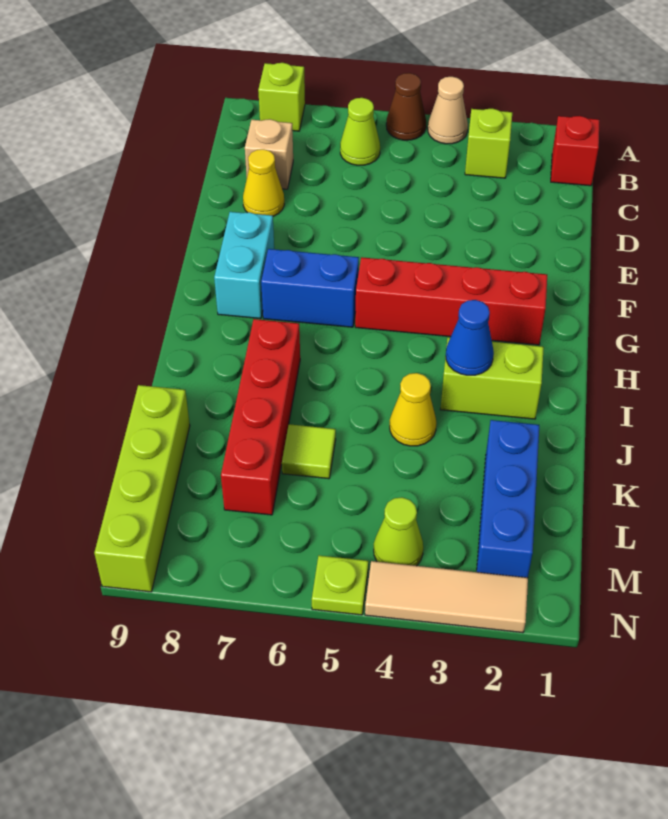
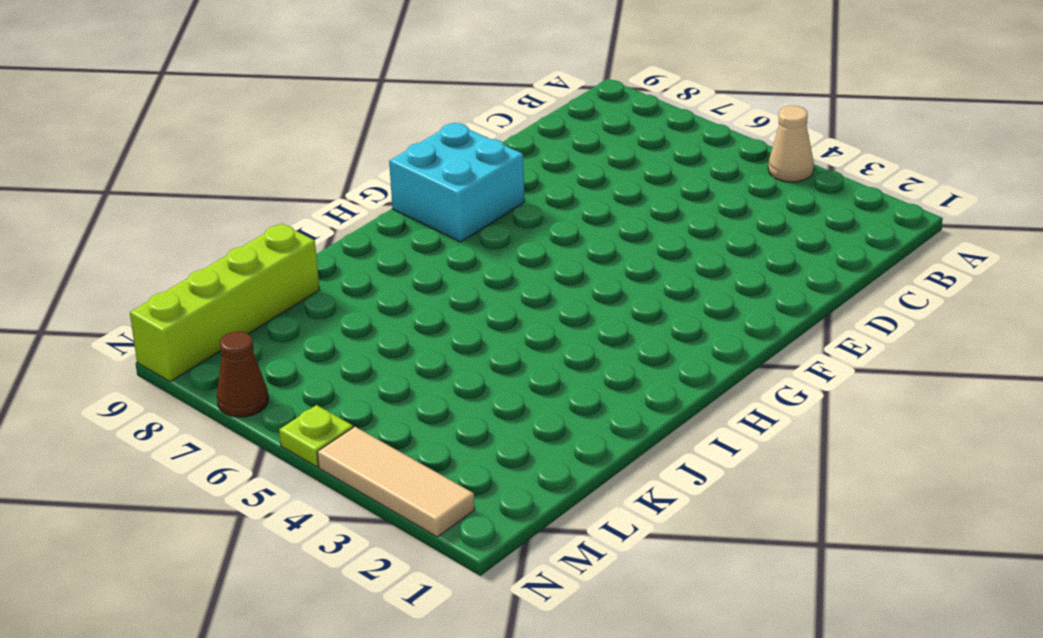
cyan brick F8:G9 level 1 -> cyan brick F8:G8 level 1
brown cone N7 level 1 -> brown cone A5 level 1
none -> lime brick A8 level 1
none -> red brick B1 level 1
none -> lime brick B3 level 1

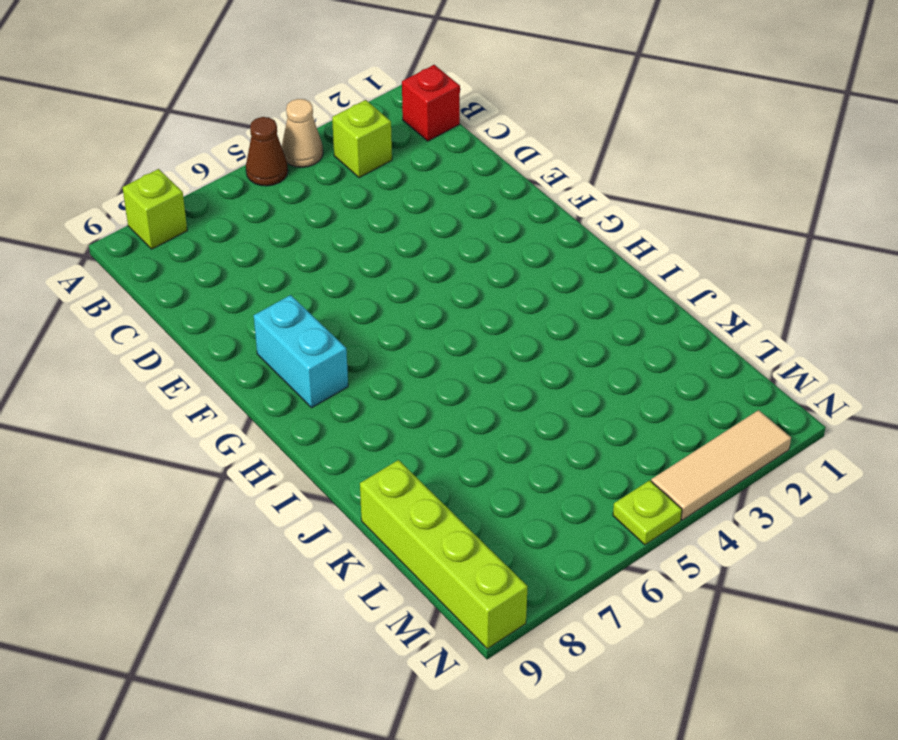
none -> lime cone B6 level 1
none -> tan brick C8 level 1
none -> yellow cone D8 level 1

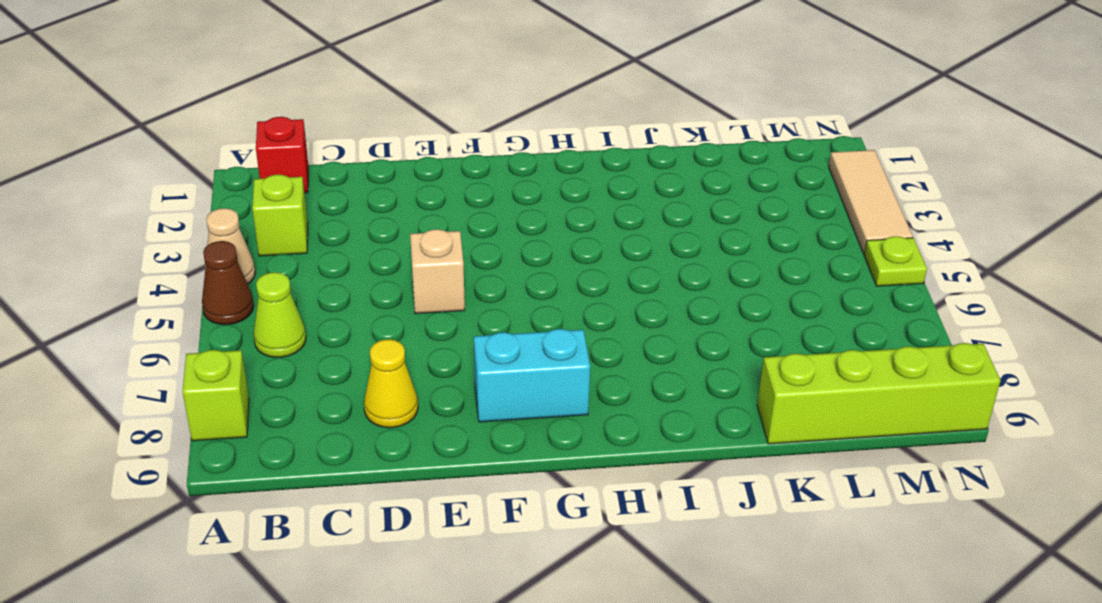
tan brick E5 level 1 -> tan brick C8 level 1
none -> red brick G2:G5 level 1
none -> blue brick G6:G7 level 1
none -> lime brick I2:I3 level 1

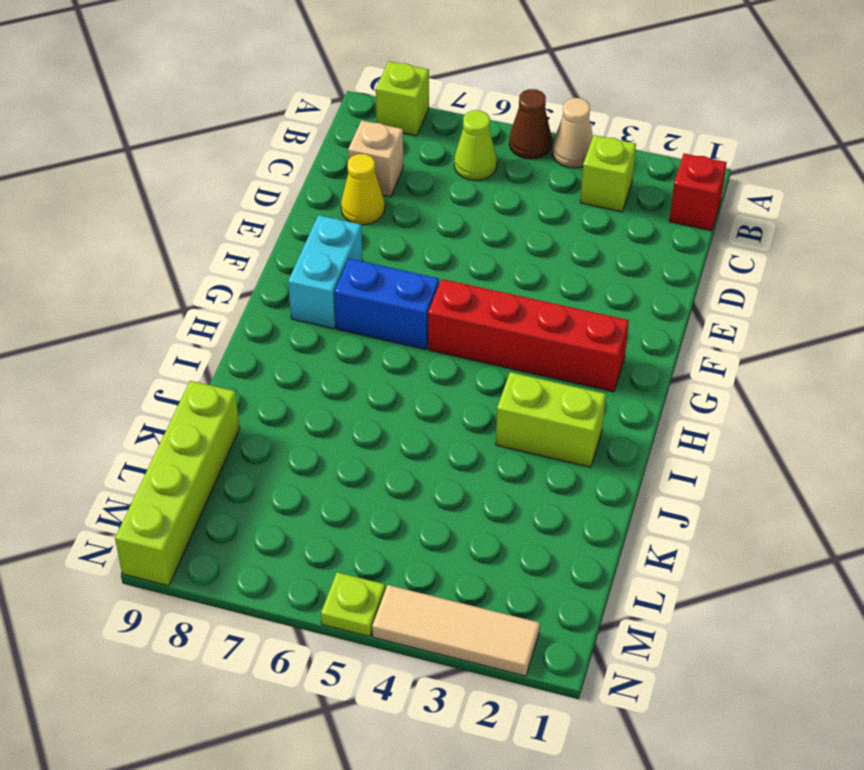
none -> red brick I7:L7 level 1
none -> yellow cone J4 level 1
none -> blue brick K2:M2 level 1

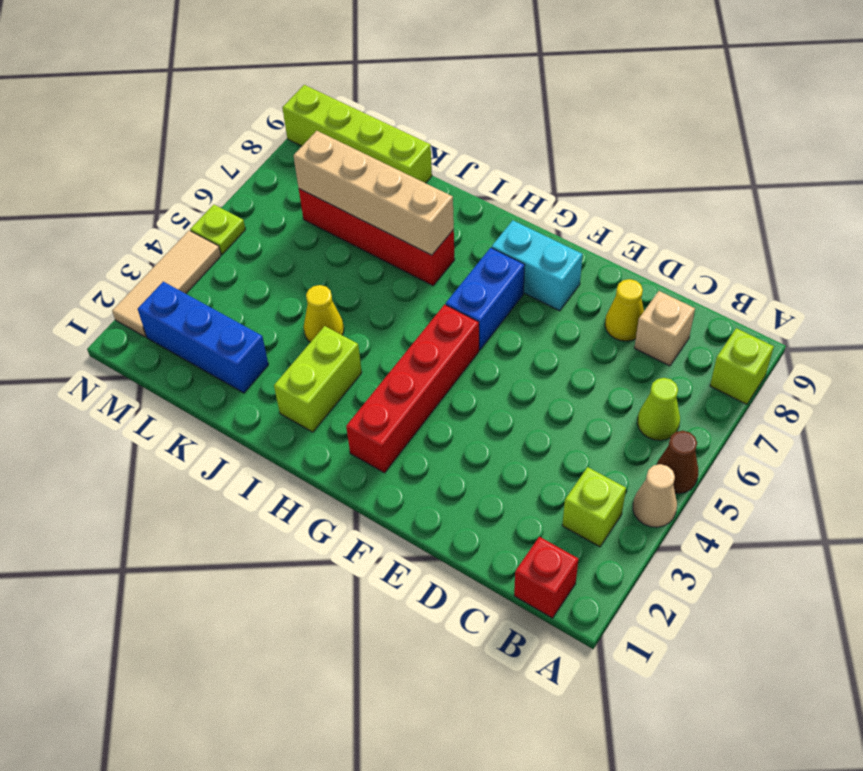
tan brick I7:L7 level 2 -> none
none -> lime tile K6 level 1
none -> lime cone M4 level 1
none -> blue cone I3 level 2

